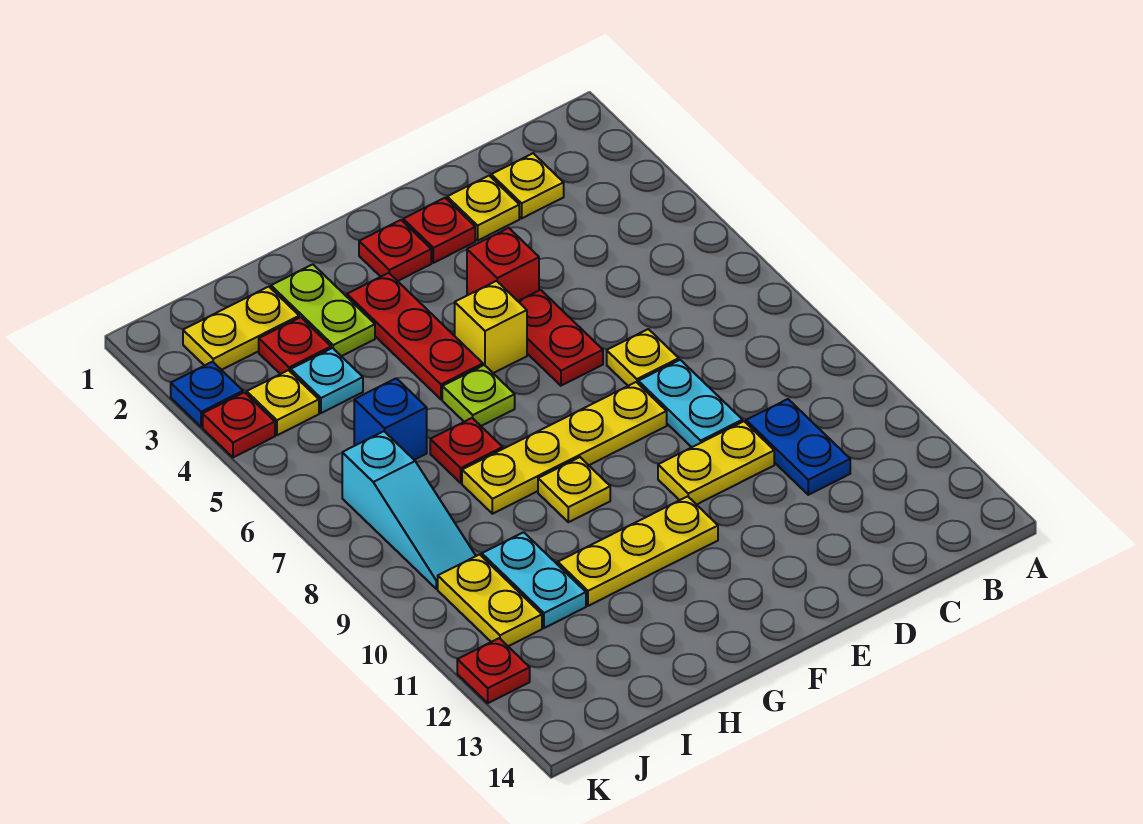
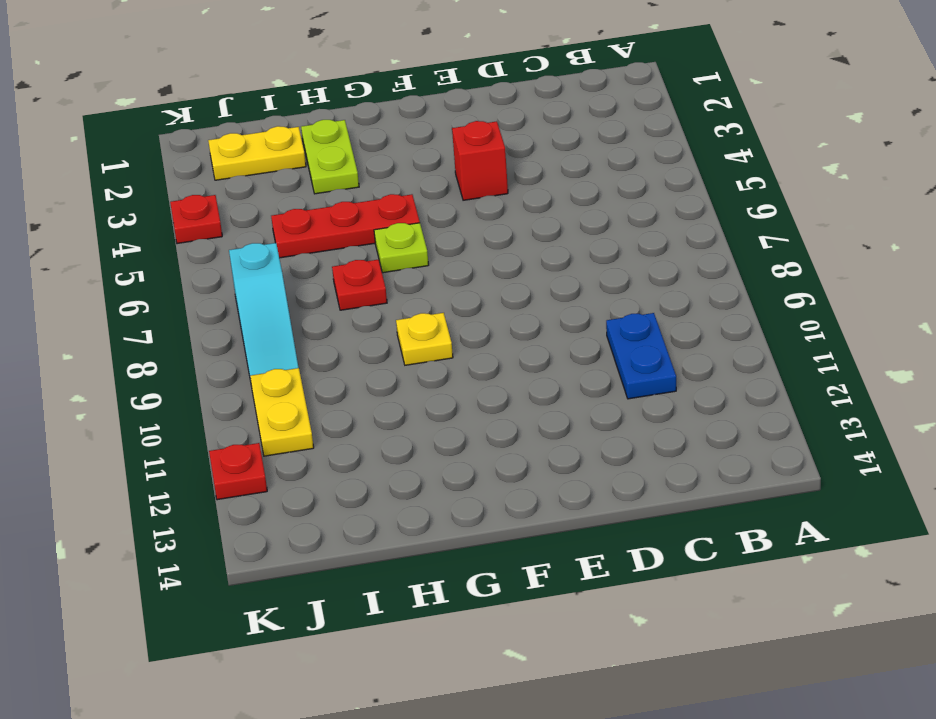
red plate G5:I5 level 1 -> red plate G3:G5 level 1
none -> yellow plate C2 level 1
none -> yellow plate D2 level 1
none -> yellow plate D7 level 1

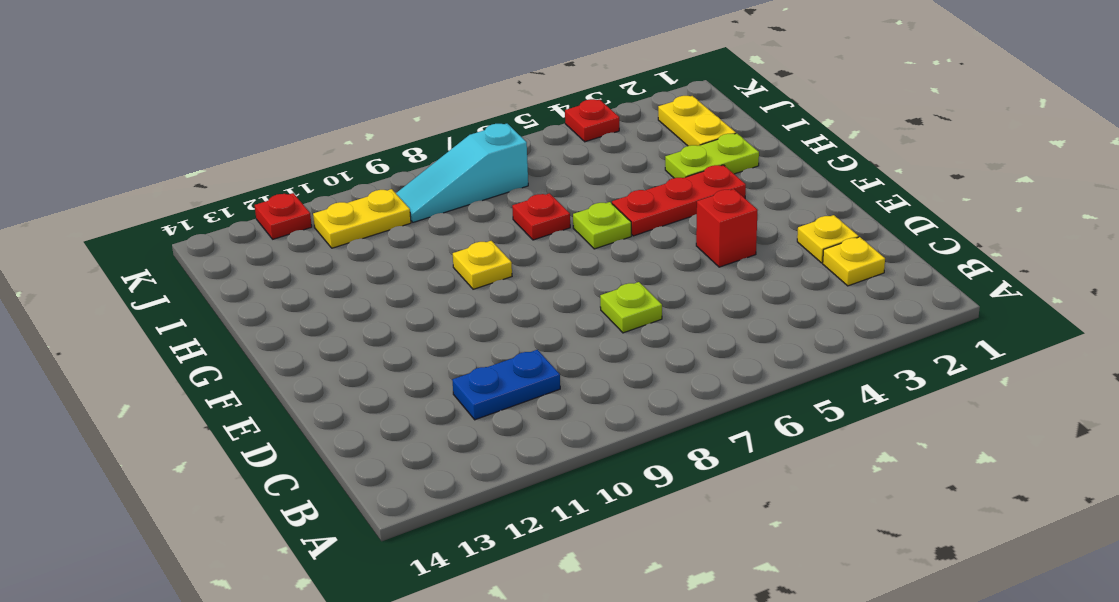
lime plate D7 level 1 -> yellow plate D7 level 1
none -> cyan plate D8:D9 level 1
none -> yellow plate D10:E10 level 1
none -> red plate E2 level 1

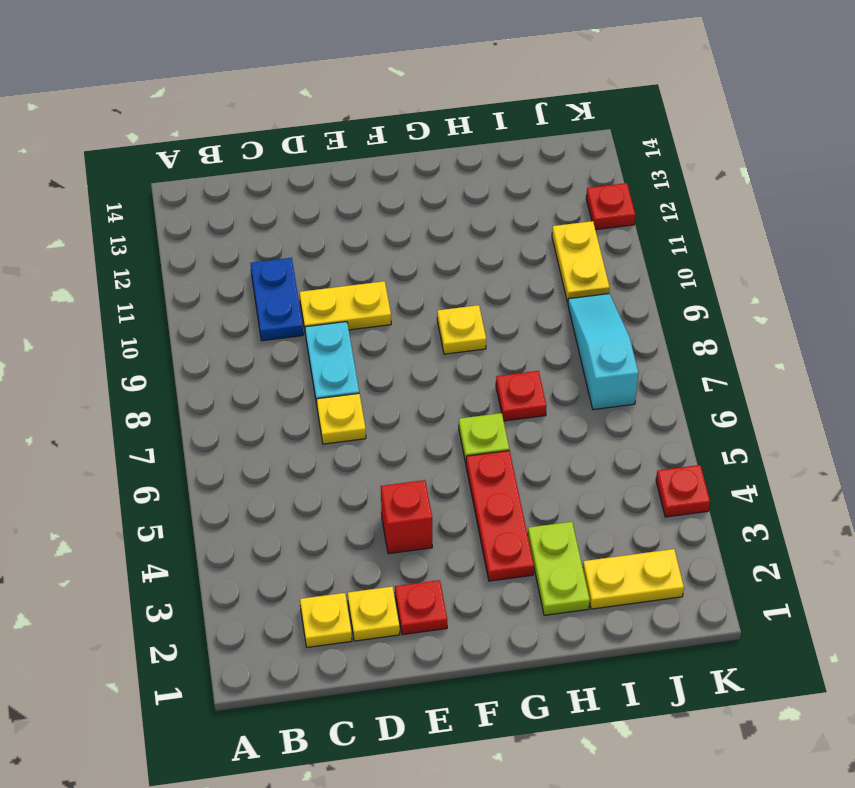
none -> red plate E5:E6 level 1
none -> yellow plate E8:H8 level 1
none -> red plate F2 level 1

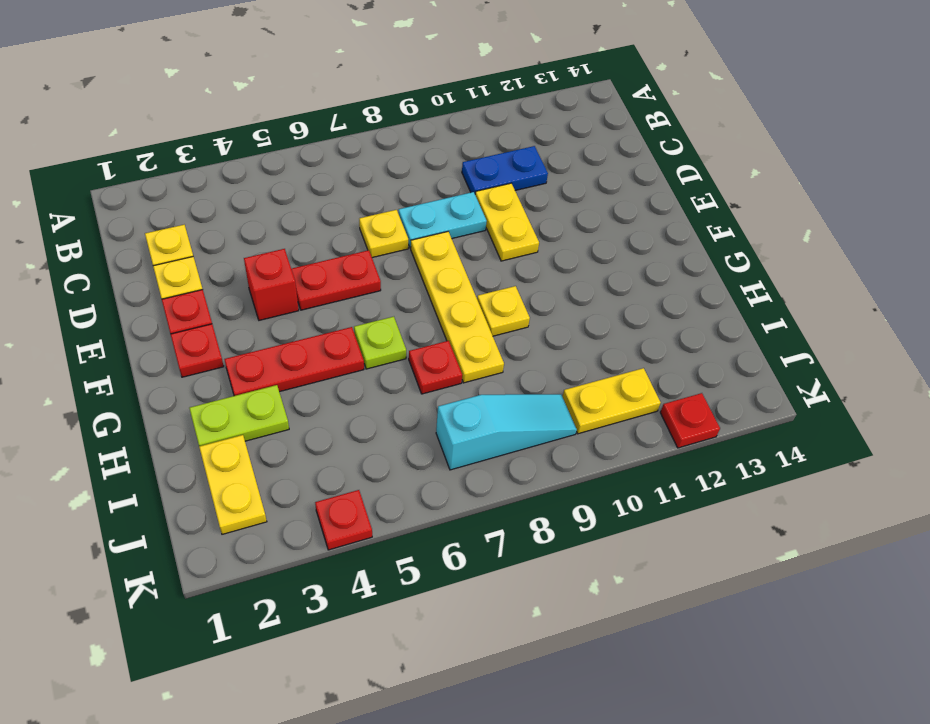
none -> yellow brick F5 level 1
none -> yellow plate F11:H11 level 1
none -> red plate I3 level 1

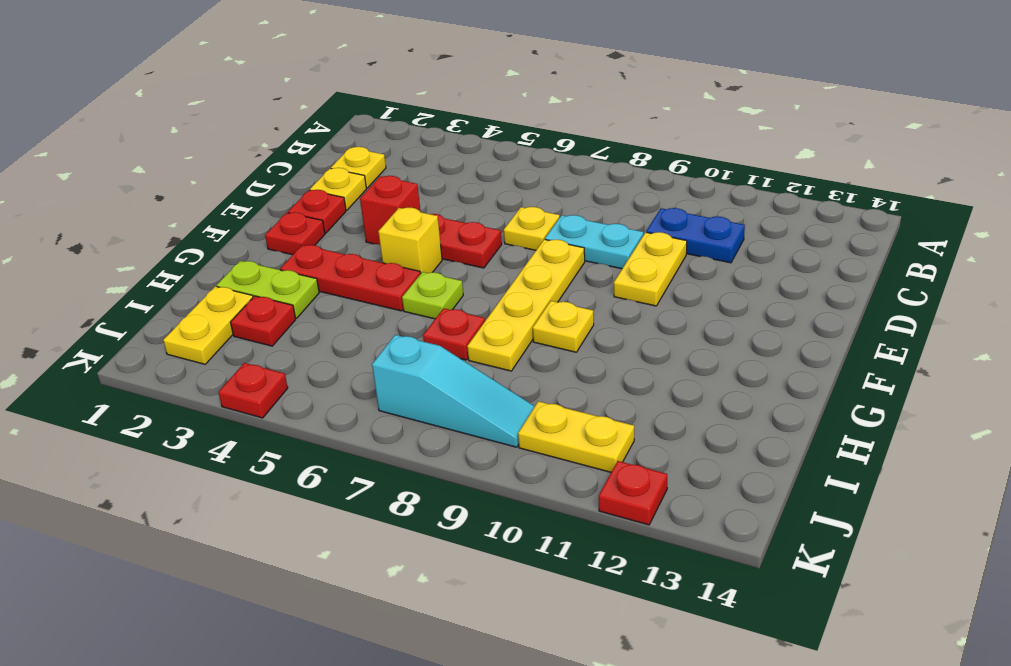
none -> yellow plate F11:H11 level 1
none -> cyan plate I4 level 1
none -> blue brick I6 level 1

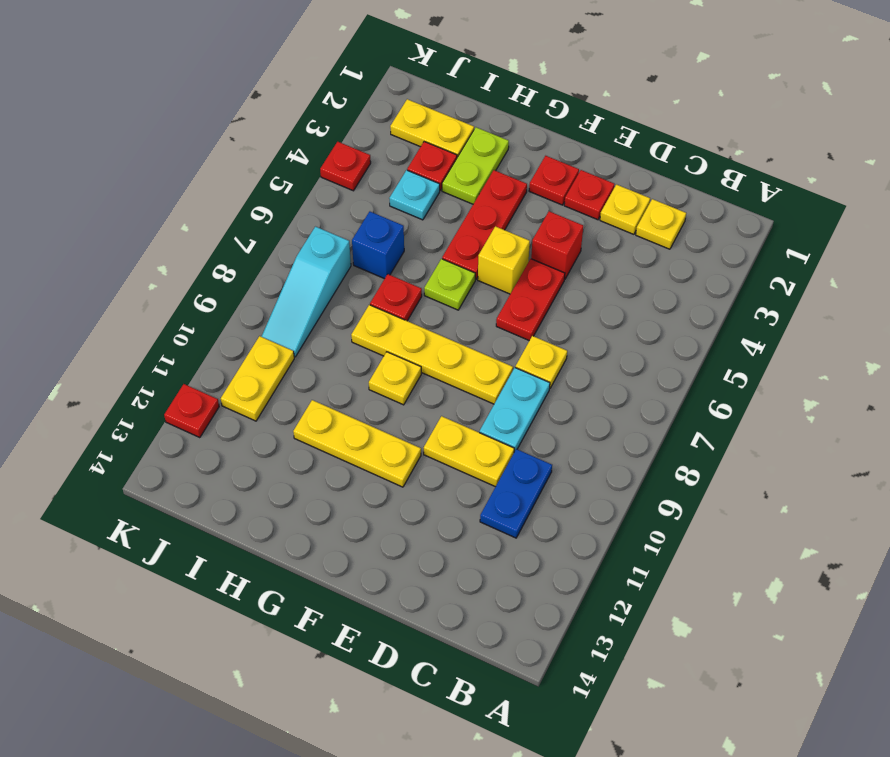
none -> cyan plate I10:I11 level 1
none -> yellow plate J4 level 1
none -> blue plate K3 level 1

